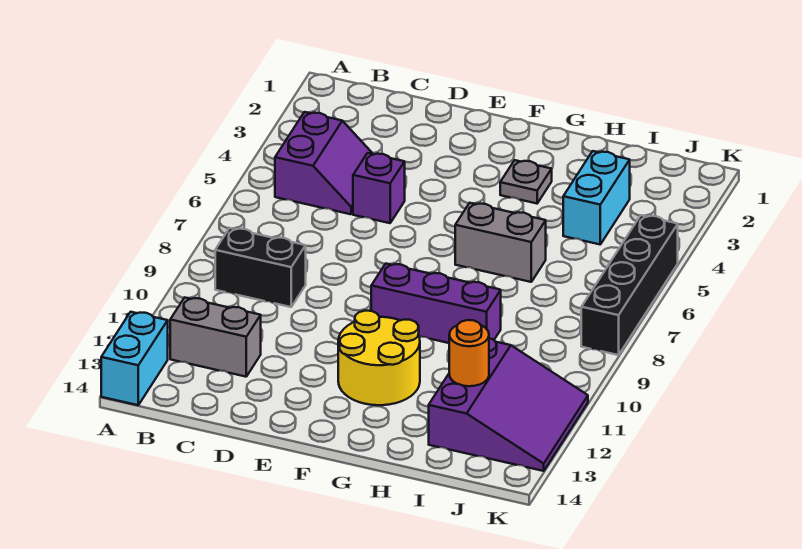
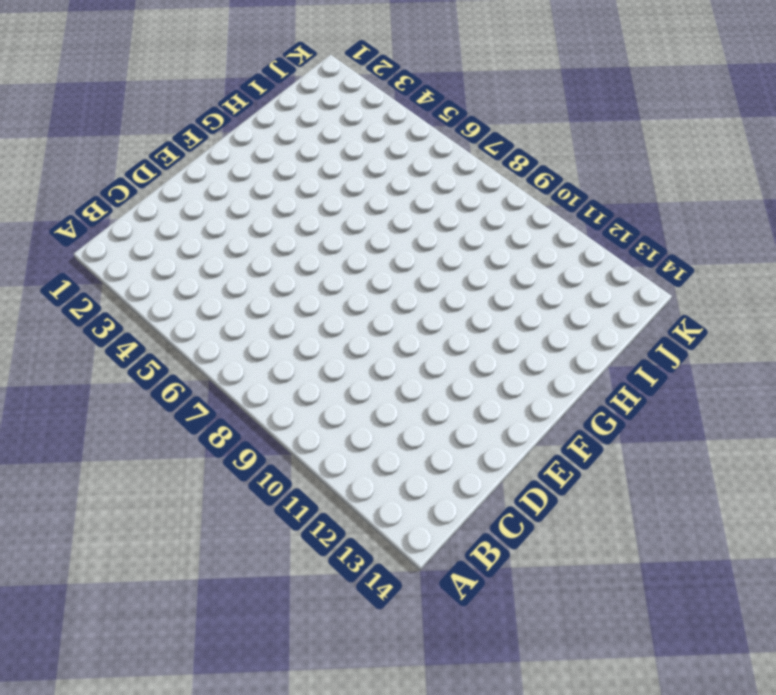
none -> cyan brick A13:A14 level 1
none -> purple slope B4:C5 level 1 top B
none -> black brick B9:C9 level 1

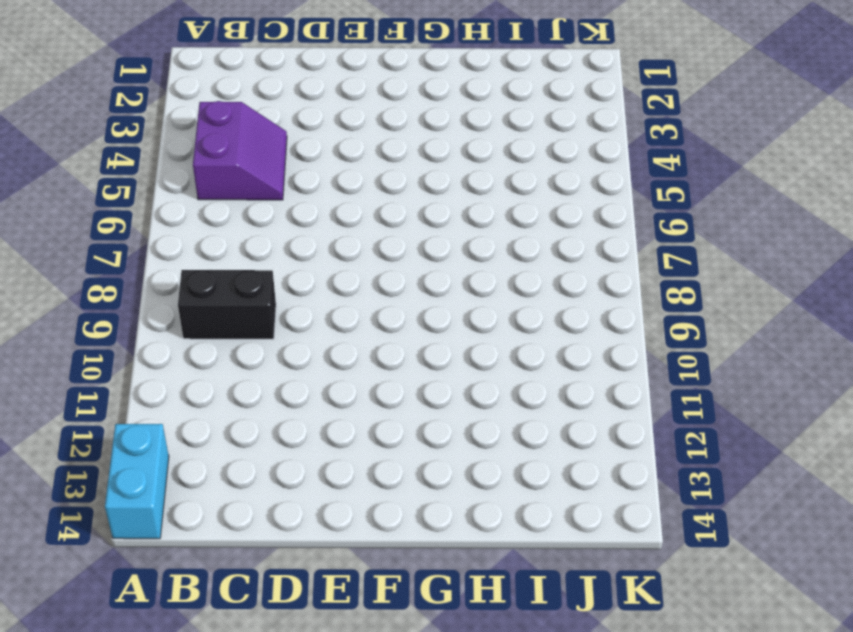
none -> grey brick B12:C12 level 1
none -> purple brick D5 level 1
none -> purple brick F9:H9 level 1

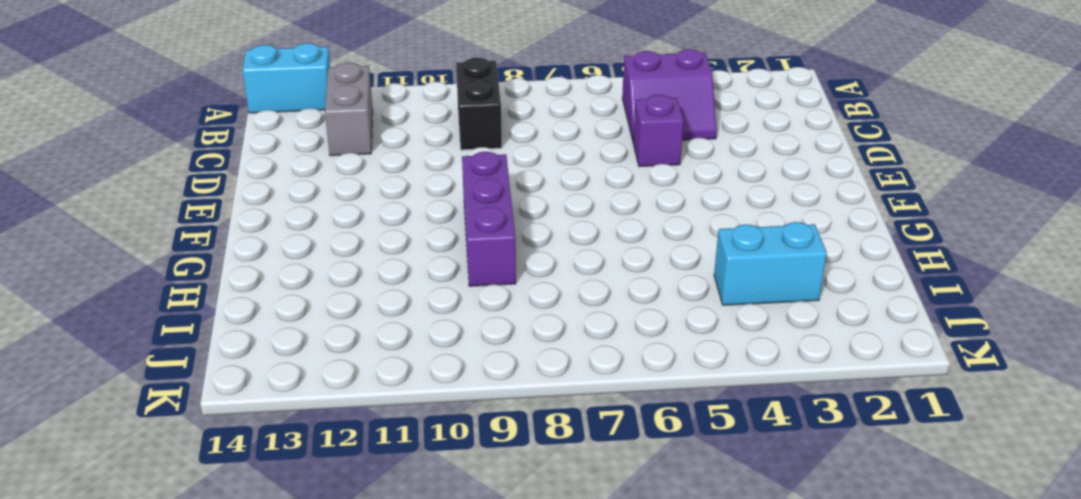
none -> yellow round brick F11:G12 level 1
none -> grey plate G3 level 1
none -> grey brick G6:H6 level 1

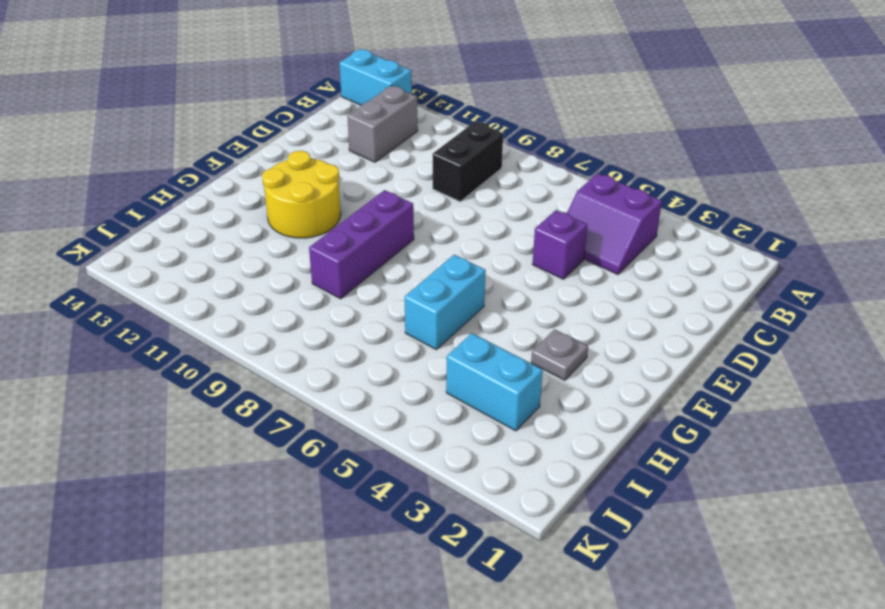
cyan brick G6:H6 level 1 -> grey brick G6:H6 level 1
none -> purple slope I11:K13 level 1 top I
none -> black brick K5:K8 level 1
none -> orange round brick I12 level 2

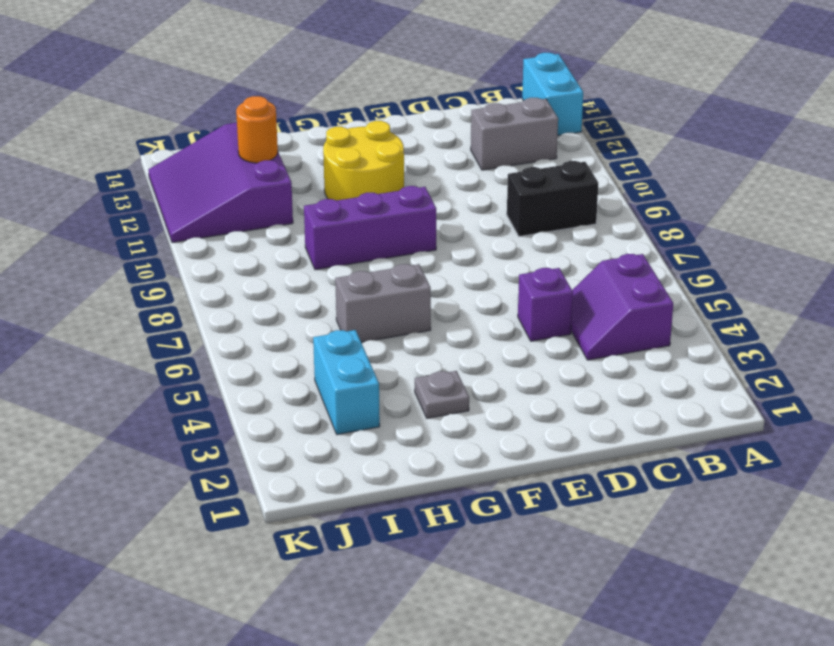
none -> black brick K5:K8 level 1

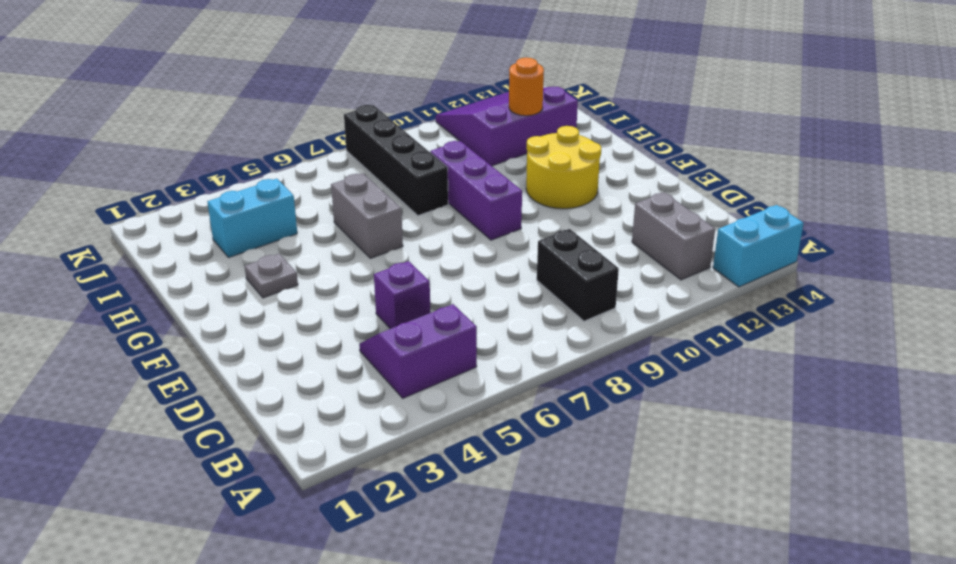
black brick H8:K8 level 1 -> black brick K5:K8 level 1

